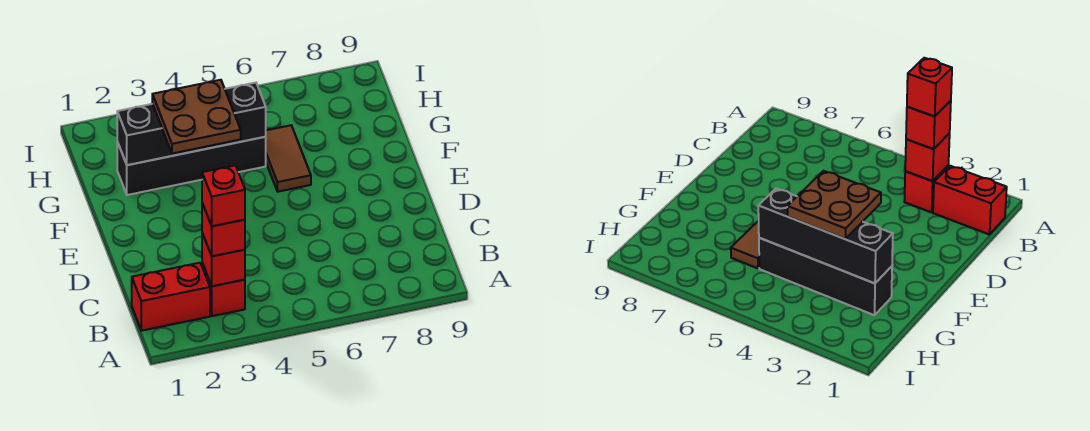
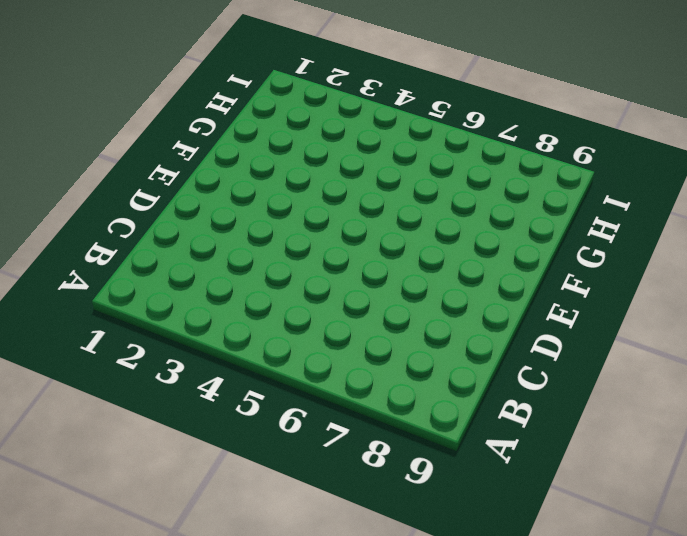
none -> red brick B1:B2 level 1
none -> red brick B3 level 1

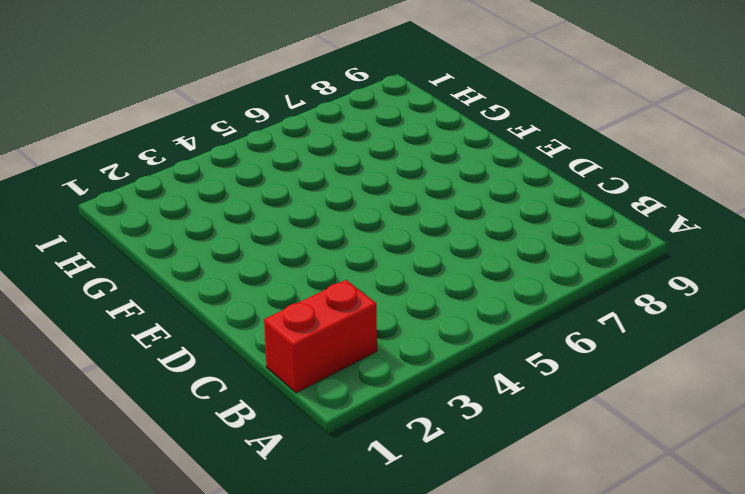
none -> red brick B3 level 1
none -> brown tile F6:G6 level 1

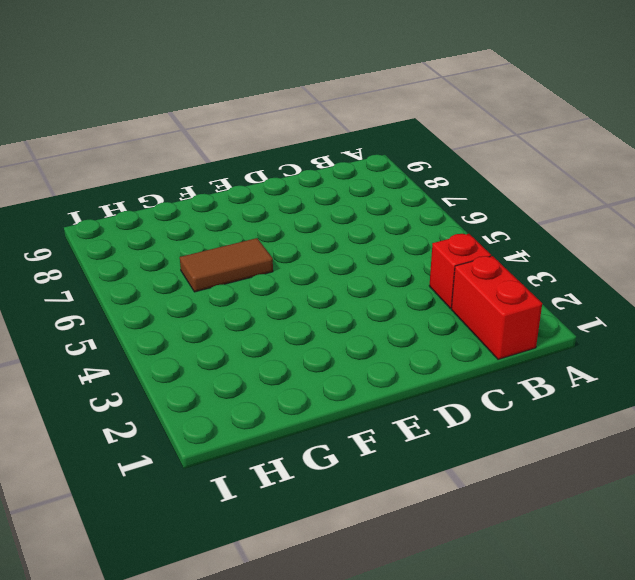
none -> black brick G2:G5 level 1
none -> red brick B3 level 2

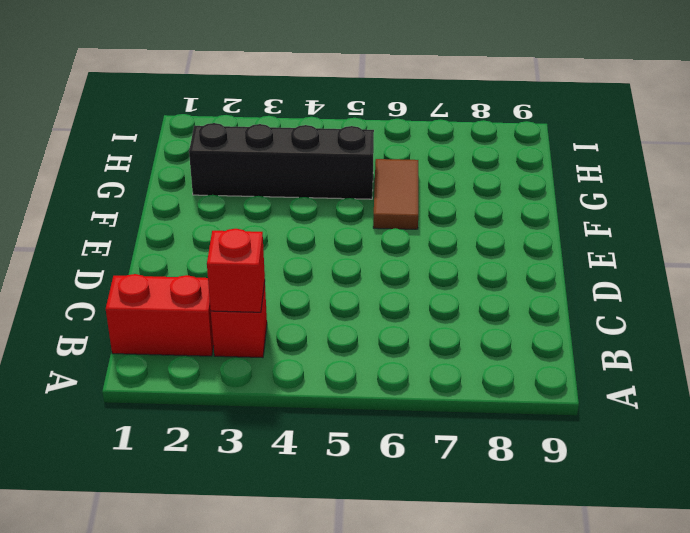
none -> black brick G2:G5 level 2
none -> red brick B3 level 3

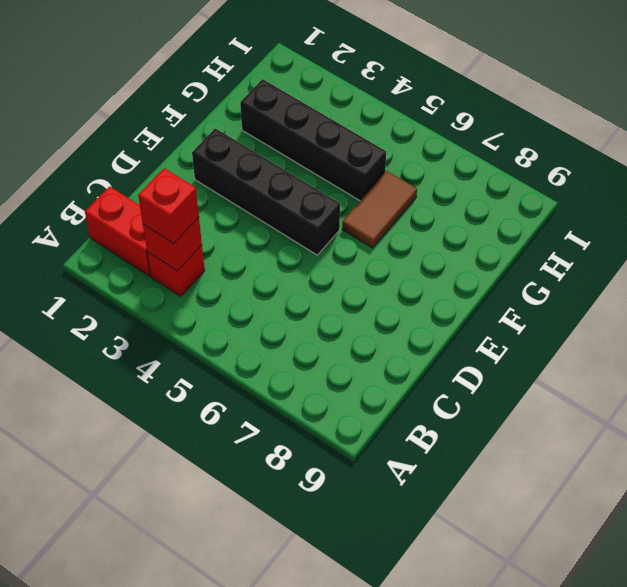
black brick E2:E5 level 1 -> black brick G2:G5 level 2
none -> brown plate F3:G4 level 3
none -> red brick B3 level 4

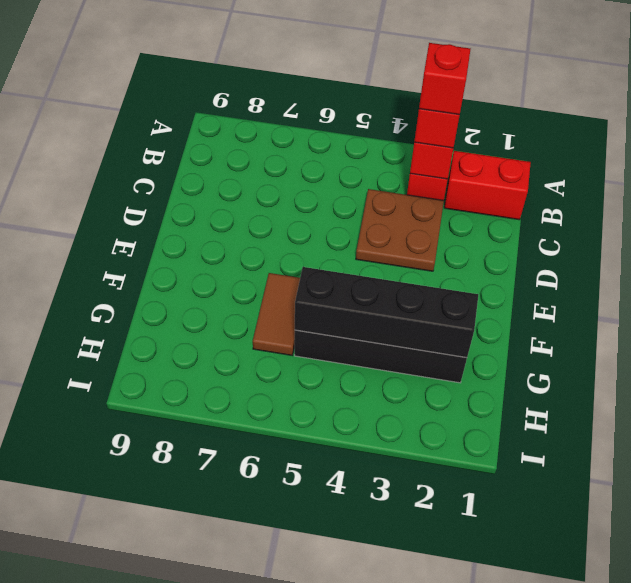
brown plate C3:D4 level 1 -> brown plate F3:G4 level 3

